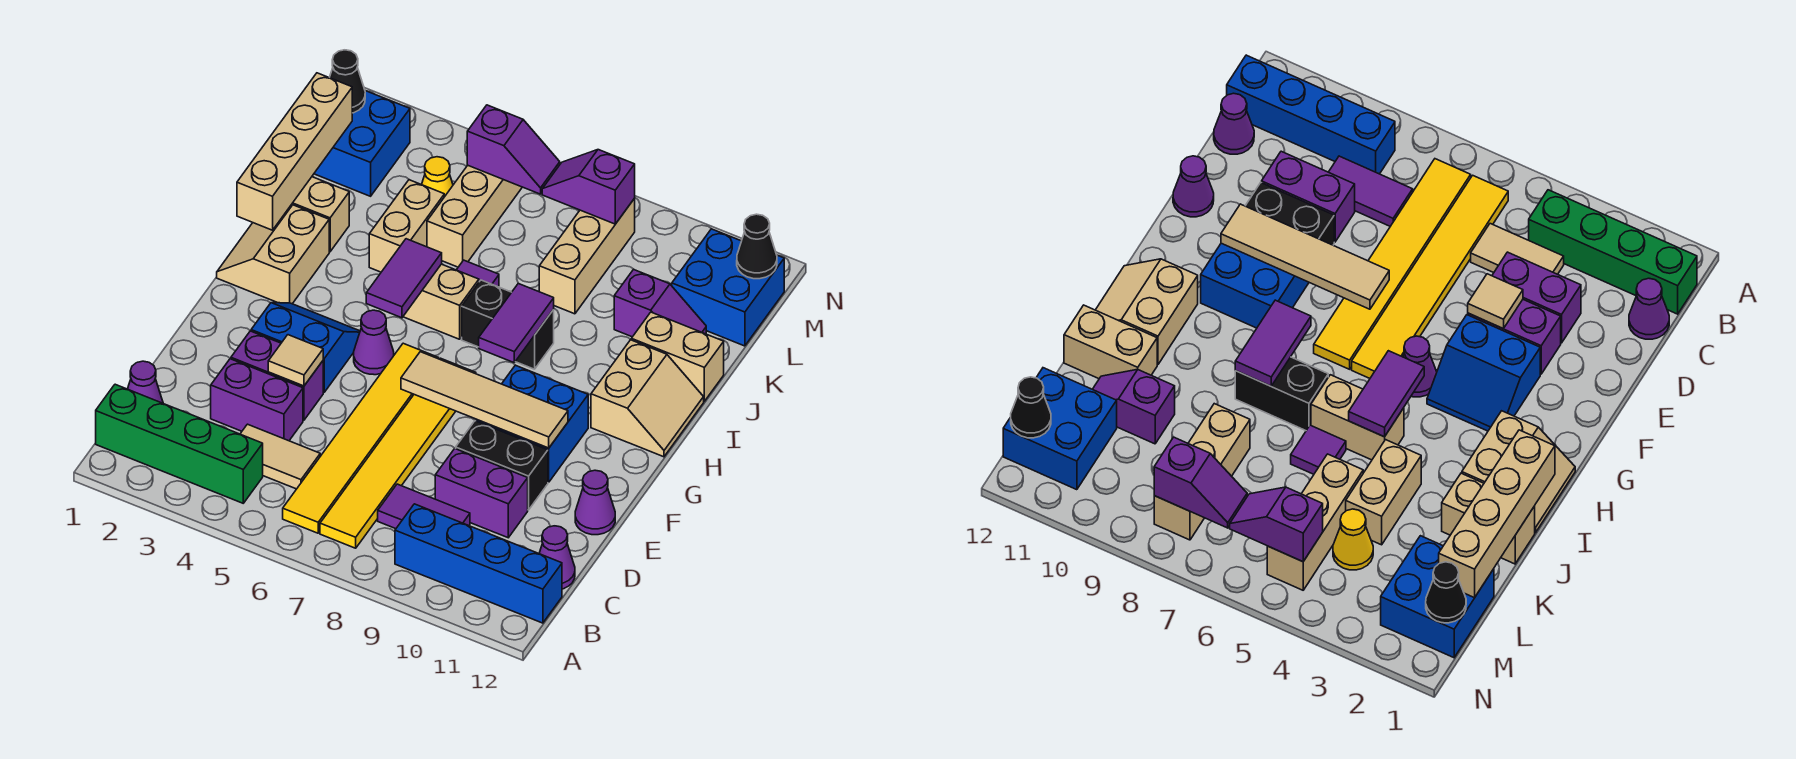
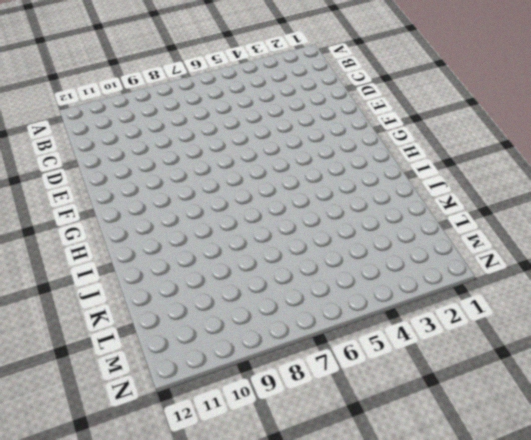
none -> green brick B1:B4 level 1
none -> yellow tile B6:G6 level 1
none -> yellow tile B7:G7 level 1
none -> blue brick B9:B12 level 1

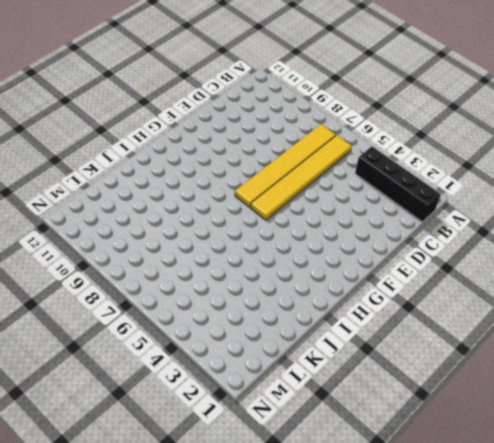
black brick B1:B4 level 1 -> green brick B1:B4 level 1
none -> blue brick B9:B12 level 1
none -> purple cone C1 level 1
none -> tan tile C4:C5 level 1
none -> purple tile C8:C9 level 1

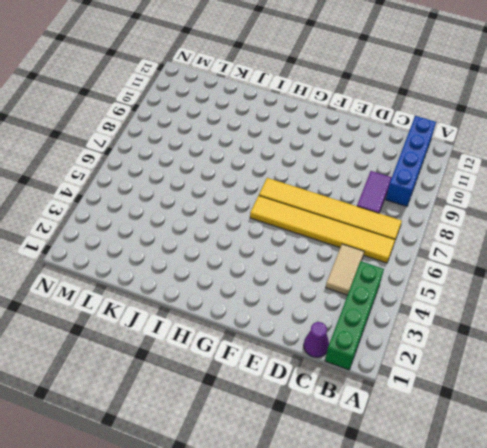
none -> purple cone C12 level 1
none -> purple brick D3:D4 level 1
none -> purple brick D9:D10 level 1
none -> purple brick E3:E4 level 1

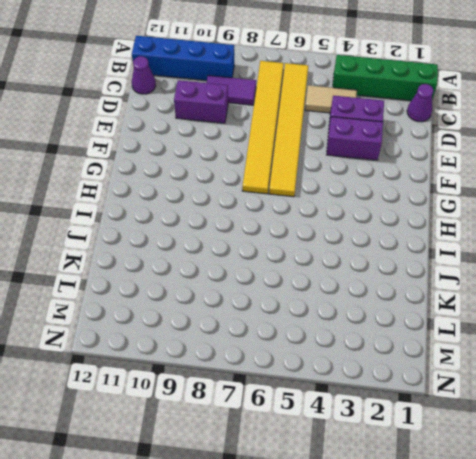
none -> black brick E9:E10 level 1
none -> purple cone E12 level 1
none -> blue slope F3:G4 level 1 top F
none -> blue brick F9:G10 level 1

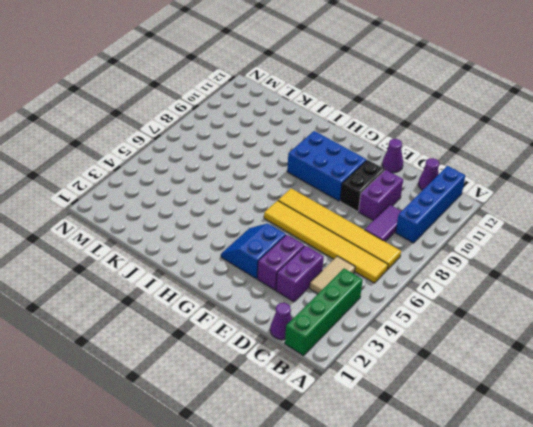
blue brick F9:H10 level 1 -> blue brick F9:G10 level 1
none -> purple cone G5 level 1
none -> tan slope H1:I2 level 1 top 2
none -> tan slope H11:I12 level 1 top 11
none -> tan brick I5:I6 level 1

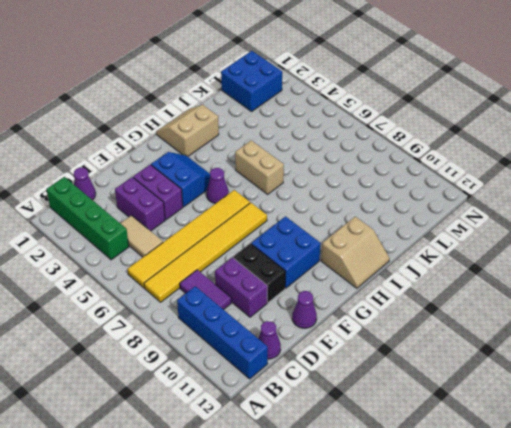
none -> black brick I7:I8 level 1
none -> tan brick J1:J2 level 1
none -> tan brick J4:K4 level 1
none -> purple tile J6 level 1

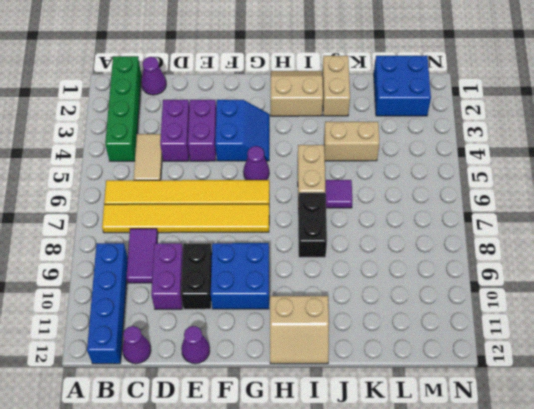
none -> tan brick J11:J12 level 1
none -> tan brick K5:M5 level 1
none -> tan brick K8:M8 level 1
none -> purple slope K10:K11 level 1 top 10

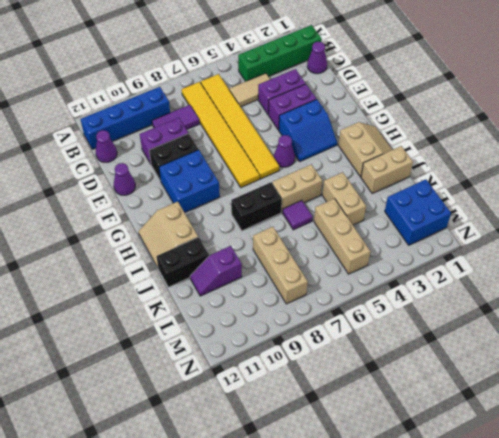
black brick J11:J12 level 1 -> tan brick J11:J12 level 1
none -> yellow cone L4 level 1
none -> blue brick L11:M12 level 1
none -> tan tile E4 level 2
none -> tan tile F7:F10 level 2

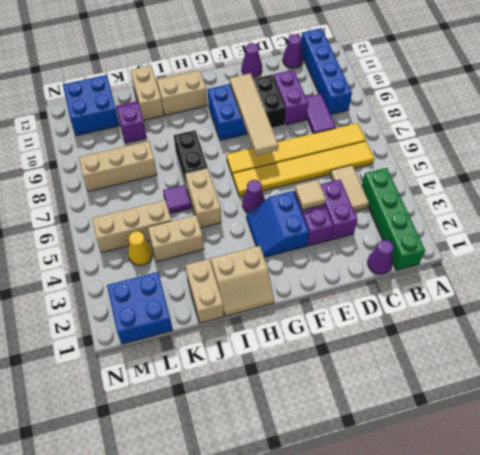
none -> purple tile H5:I5 level 2
none -> purple tile H8:I8 level 2
none -> tan brick I1:L1 level 2
none -> black cone M1 level 2

